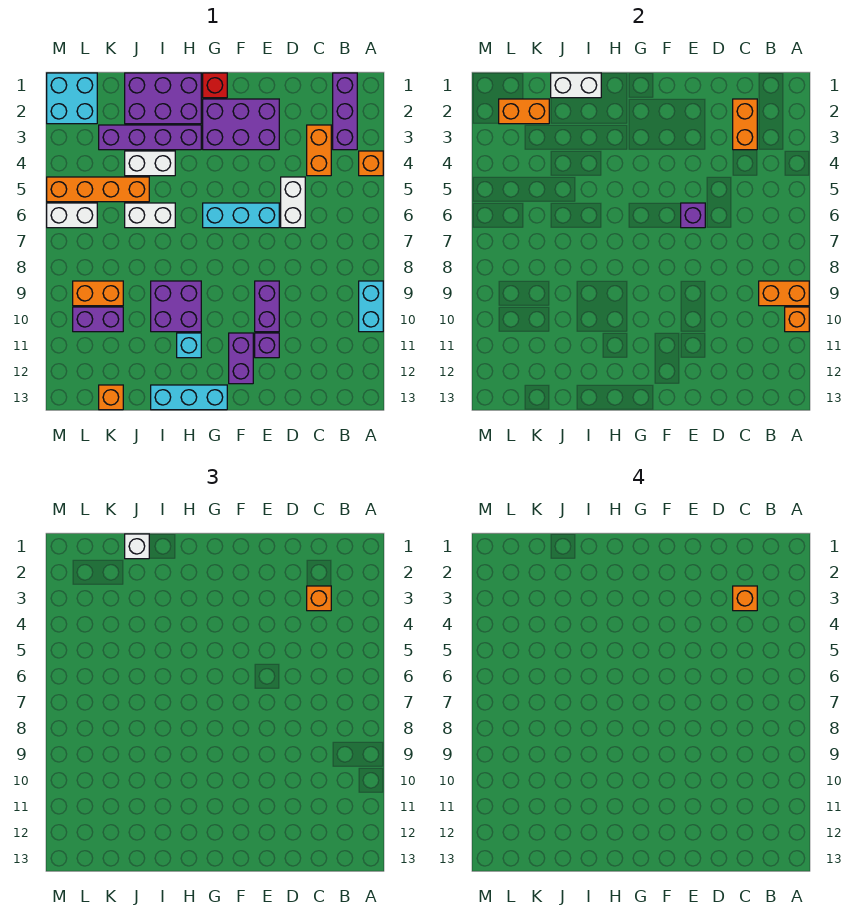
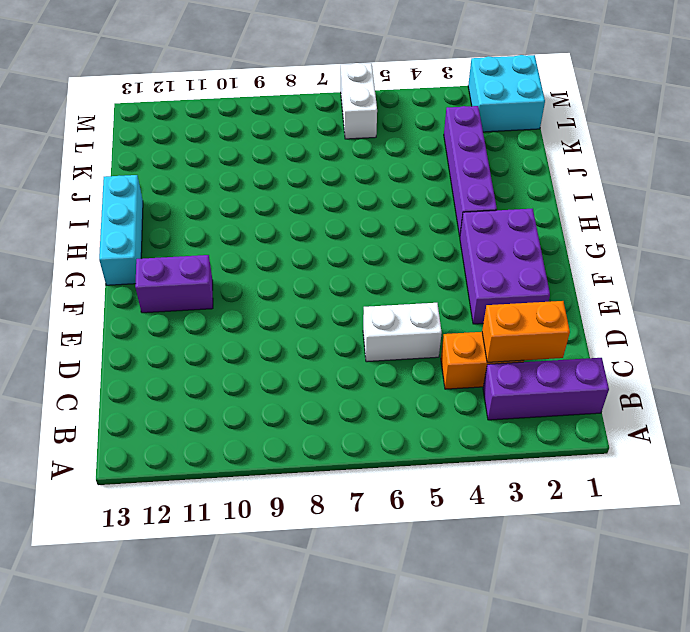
none -> orange brick A4 level 1
none -> cyan brick A9:A10 level 1
none -> cyan brick E6:G6 level 1
none -> purple brick E9:E10 level 1

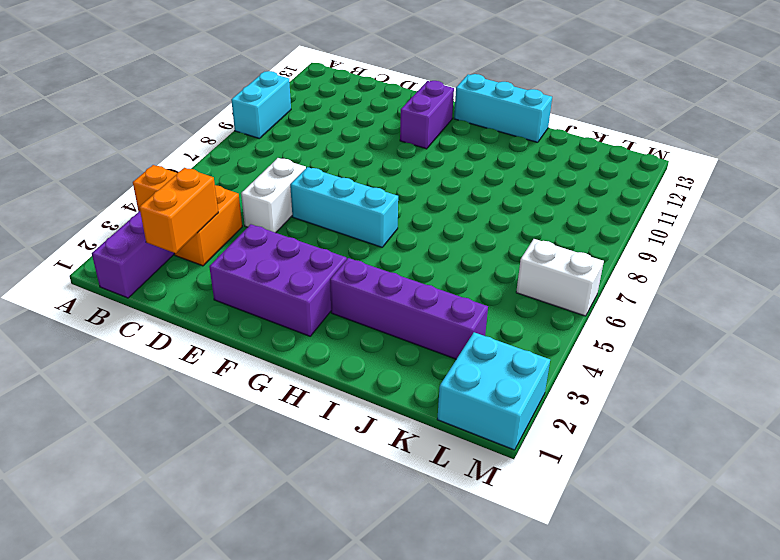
none -> purple brick E9:E10 level 1
none -> purple brick E11 level 1
none -> red brick G1 level 1
none -> purple brick H1:J2 level 1

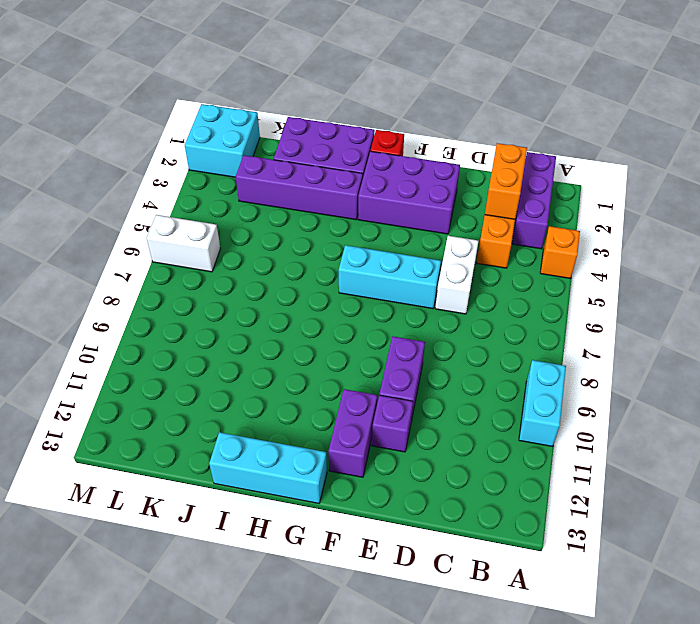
none -> purple brick H9:I10 level 1
none -> cyan brick H11 level 1
none -> white brick I4:J4 level 1
none -> white brick I6:J6 level 1

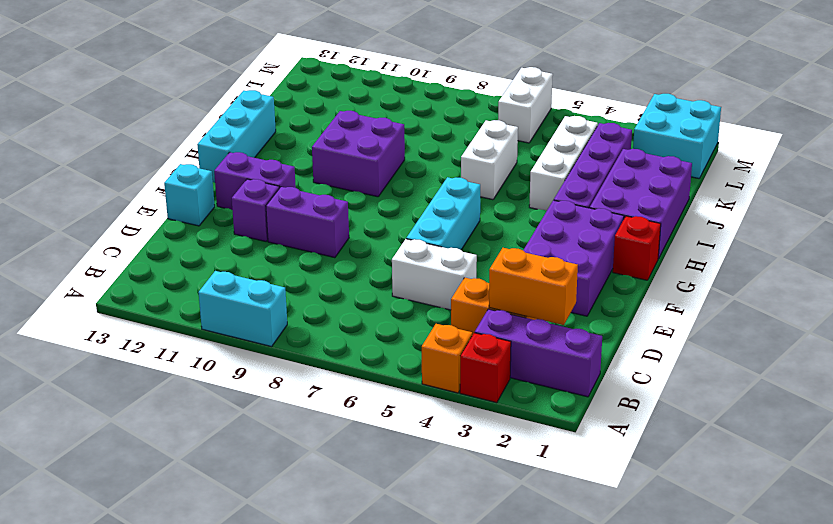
red brick A3 level 1 -> none
cyan brick E13 level 1 -> cyan brick H11 level 1
white brick I4:K4 level 1 -> white brick I4:J4 level 1
none -> orange brick J5:M5 level 1
none -> orange brick K9:L9 level 1
none -> purple brick K10:L10 level 1
none -> orange brick K13 level 1

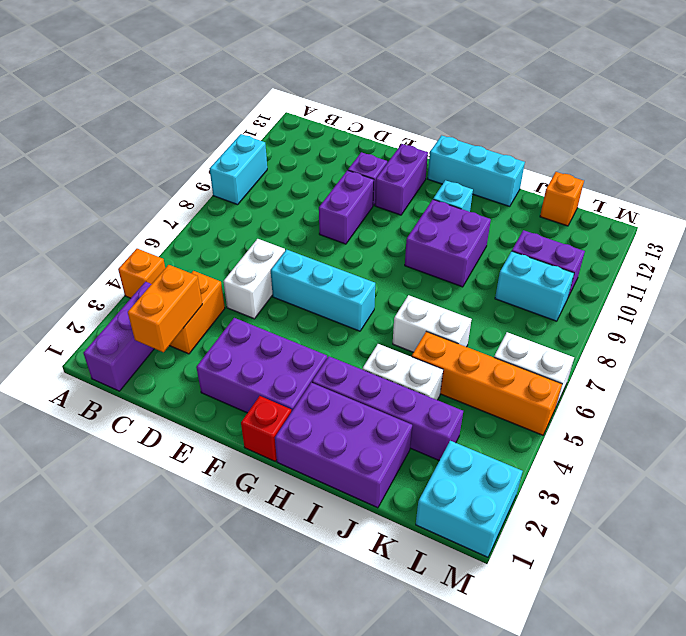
cyan brick K9:L9 level 1 -> orange brick K9:L9 level 1
none -> orange brick A9:B9 level 2
none -> orange brick A10 level 2
none -> purple brick E6 level 2
none -> white brick I1:J1 level 2

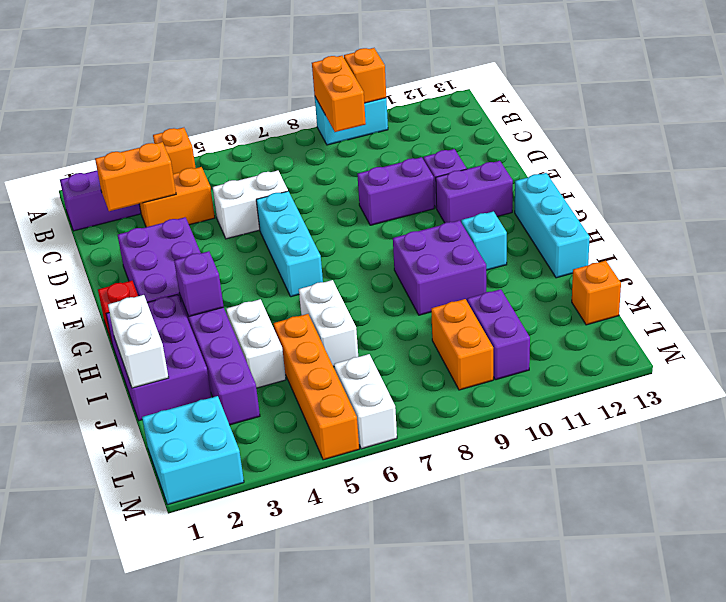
purple brick H3 level 2 -> purple brick E6 level 2
none -> orange brick K2:L2 level 2
none -> orange brick C3 level 3
none -> white brick J1 level 3
none -> orange brick C3 level 4

